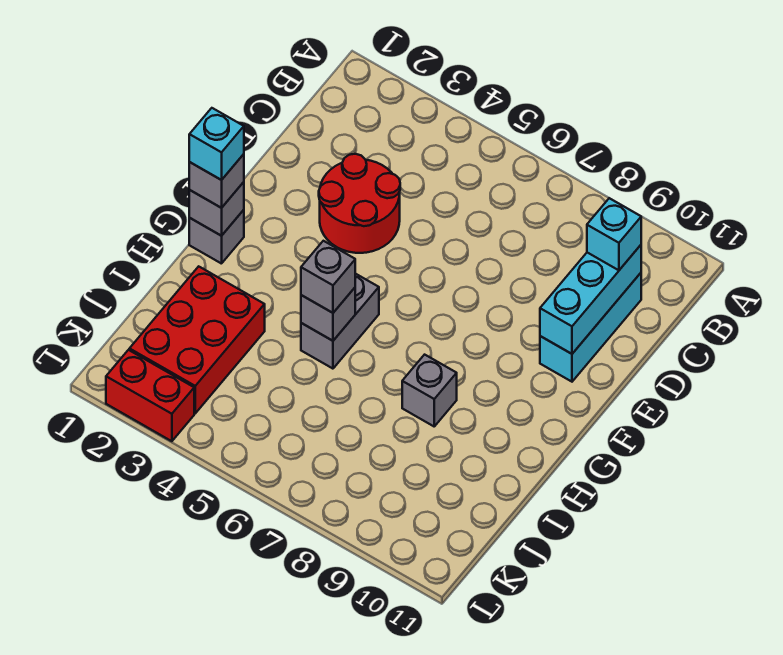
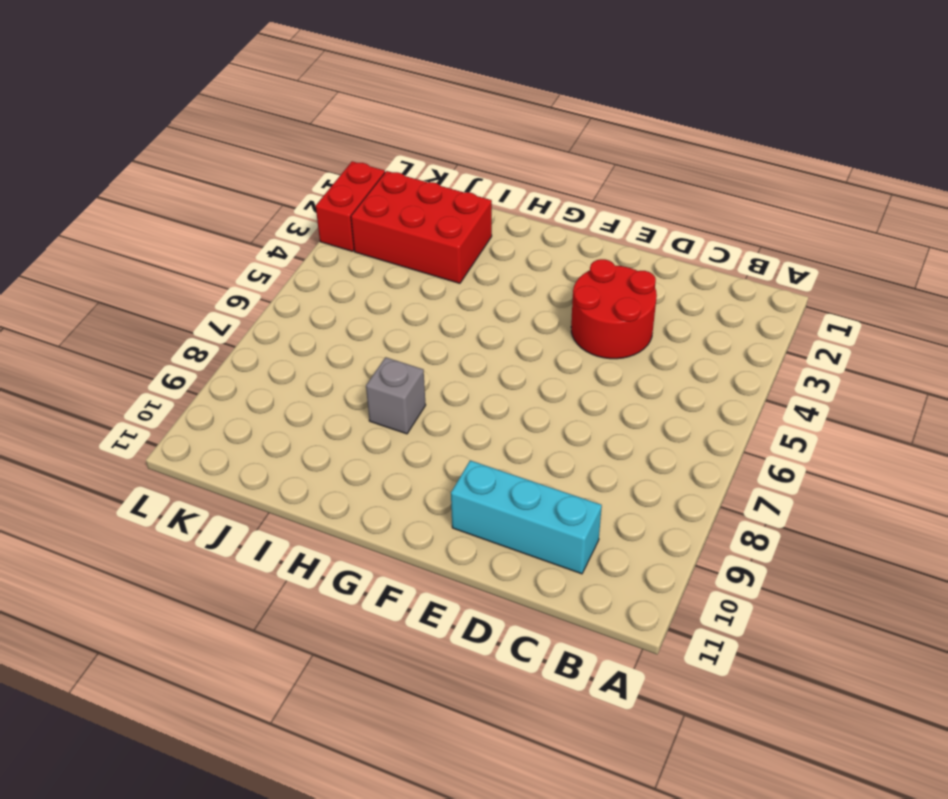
none -> grey brick G1 level 1
none -> grey brick G5:H5 level 1
none -> cyan brick C10:E10 level 2

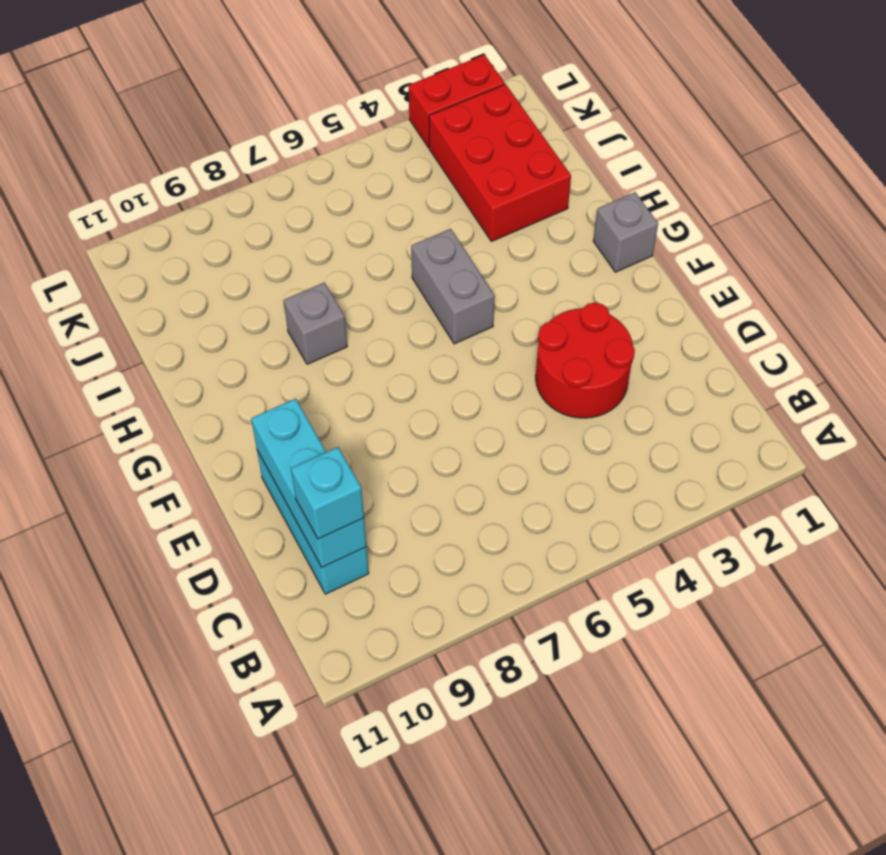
none -> grey brick G1 level 2
none -> grey brick H5 level 2
none -> grey brick G1 level 3

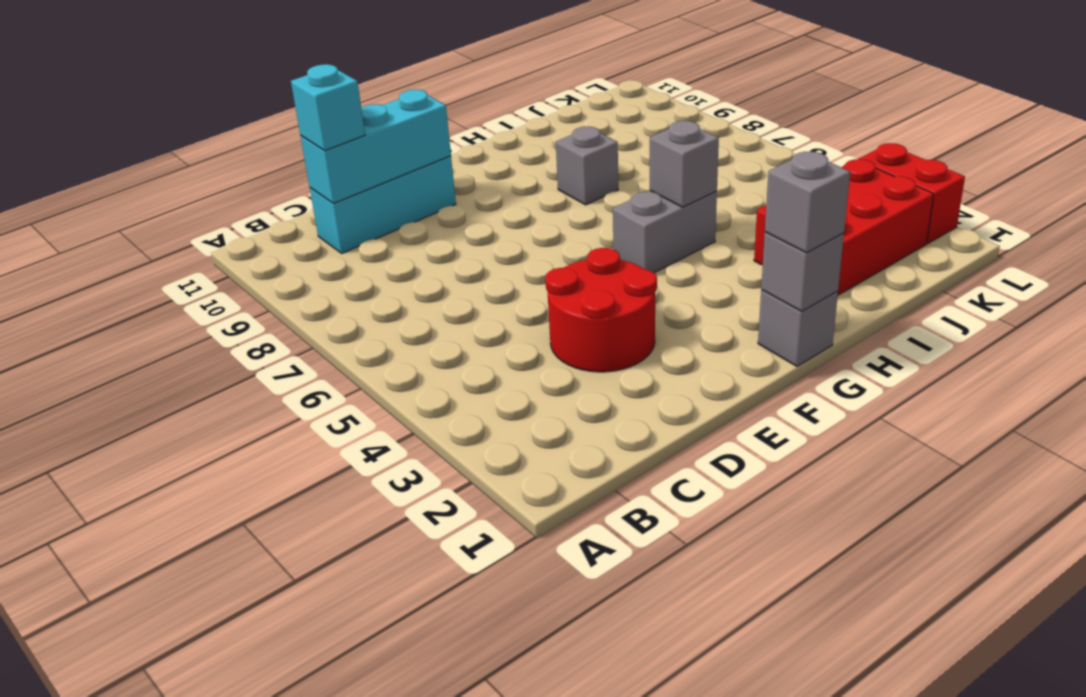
none -> grey brick H5 level 3
none -> cyan brick G1 level 4

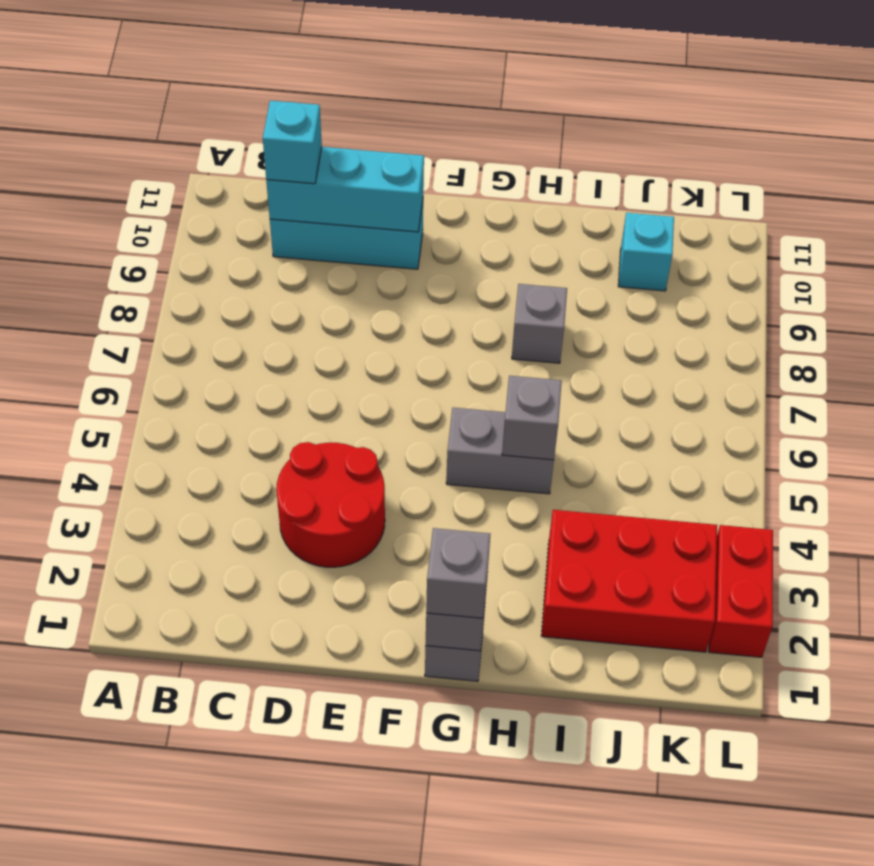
cyan brick J10 level 1 -> cyan brick G1 level 4
none -> grey brick H5 level 3

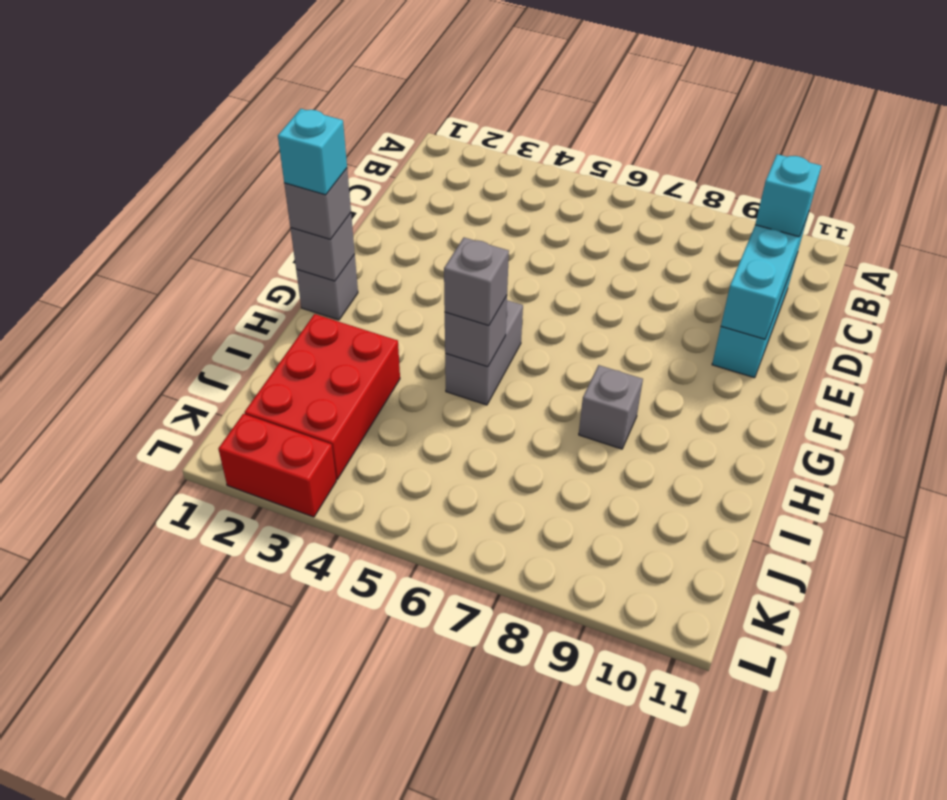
none -> red round brick D3:E4 level 1

